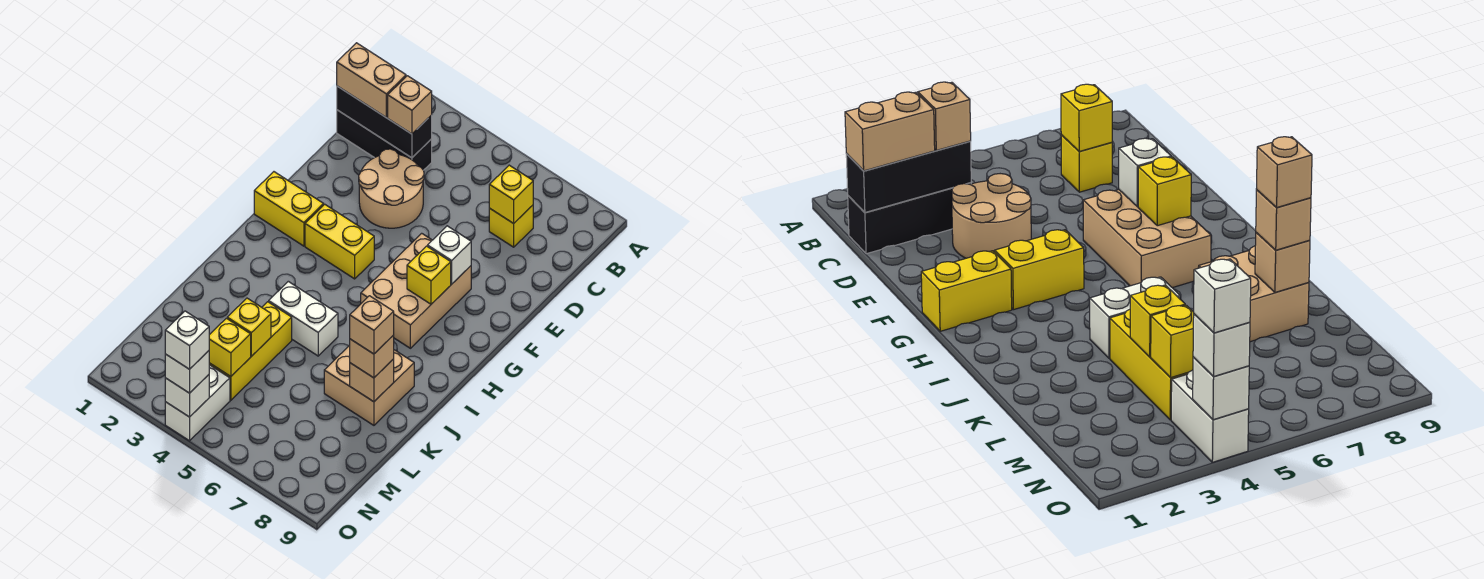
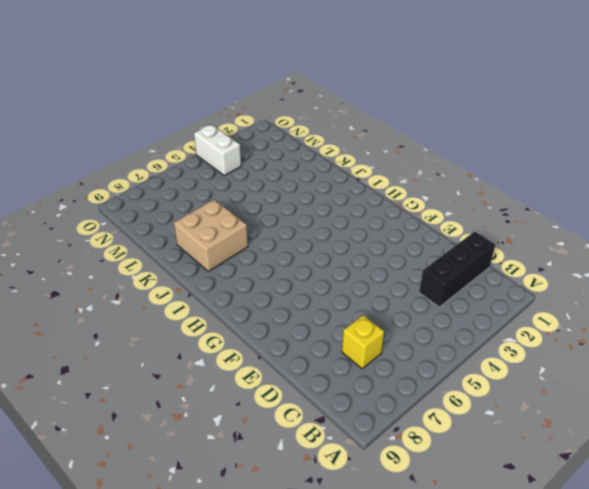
none -> tan round brick D3:E4 level 1
none -> tan brick F6:H7 level 1
none -> yellow brick G1:G2 level 1

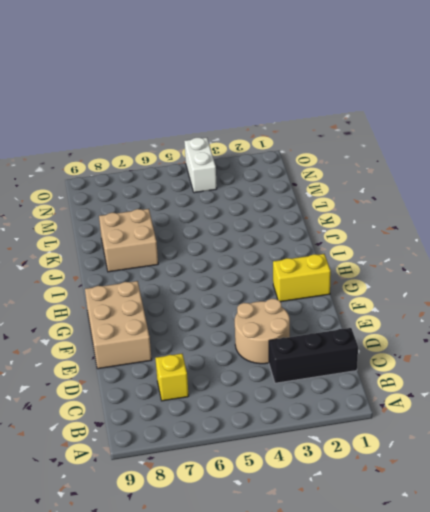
tan brick E8:G9 level 1 -> tan brick F6:H7 level 1
none -> yellow brick G3:G4 level 1
none -> white brick J4:J5 level 1
none -> yellow brick K4:M4 level 1

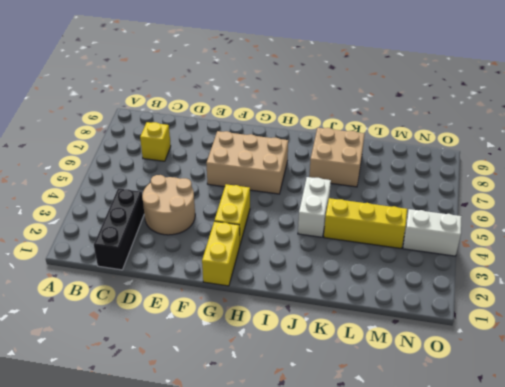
none -> black brick C1:C3 level 2
none -> yellow brick C7 level 2
none -> white brick F7 level 2

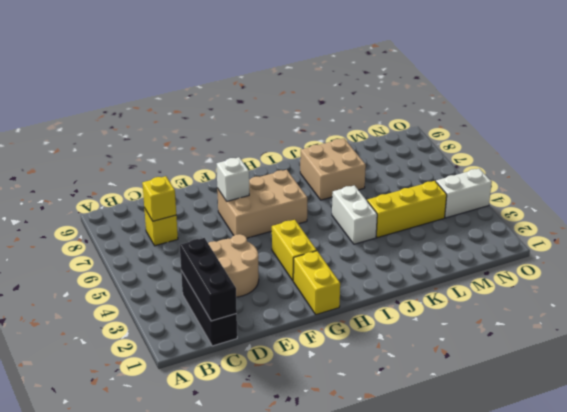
none -> yellow brick G7 level 2
none -> tan brick K8 level 2
none -> yellow brick L4 level 2

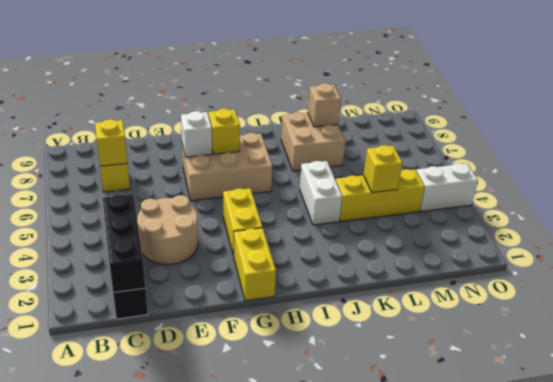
none -> yellow brick M4 level 2
none -> white brick O4 level 2
none -> tan brick C1:C2 level 3

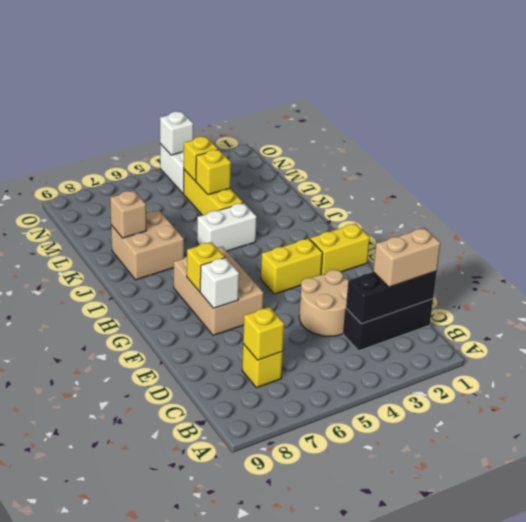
none -> tan brick C3 level 3
none -> tan brick K8 level 3
none -> white brick O4 level 3

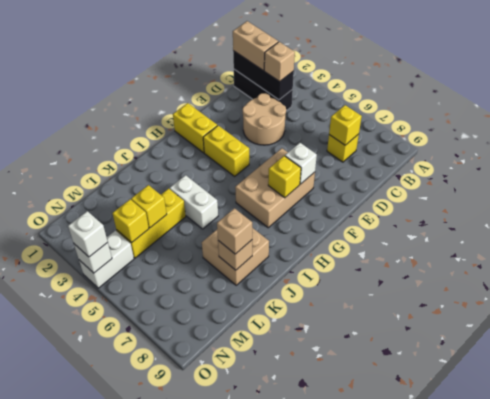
none -> tan brick K8 level 4
none -> white brick O4 level 4

